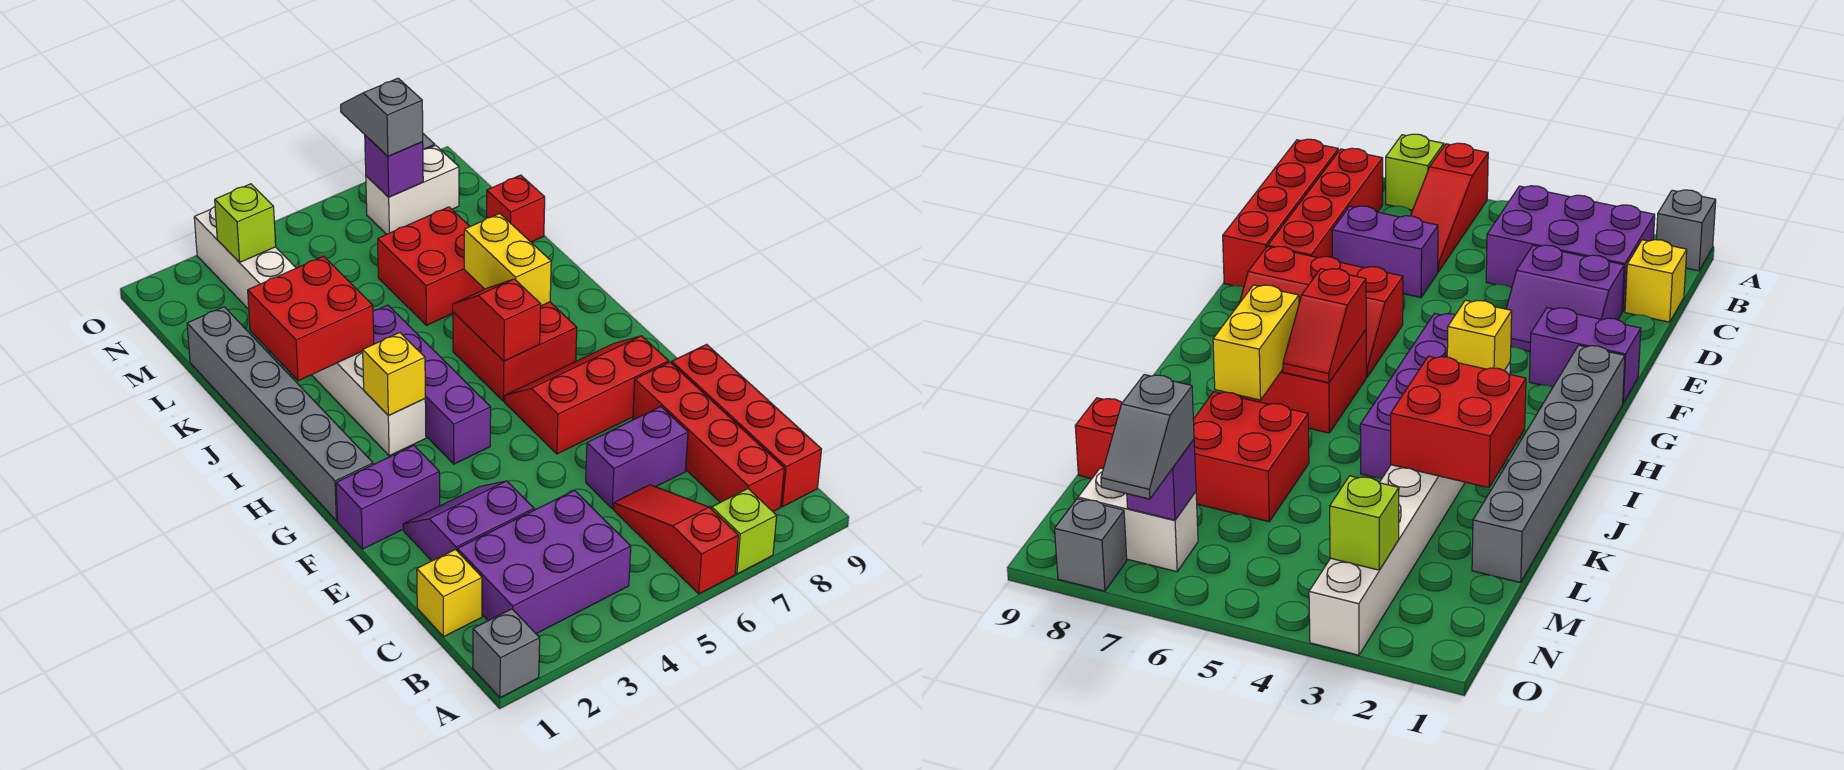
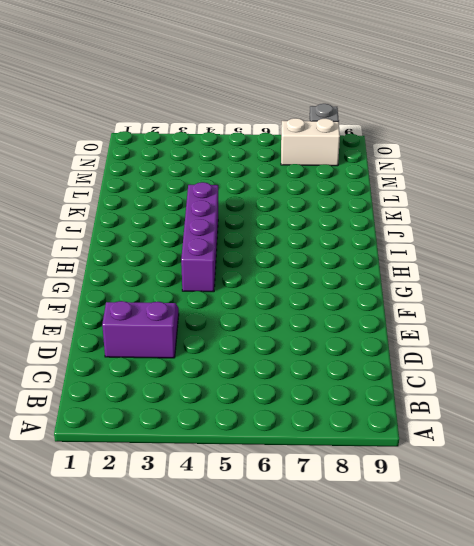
none -> grey brick A1 level 1
none -> red slope A6:C6 level 1 top A
none -> lime brick A7 level 1

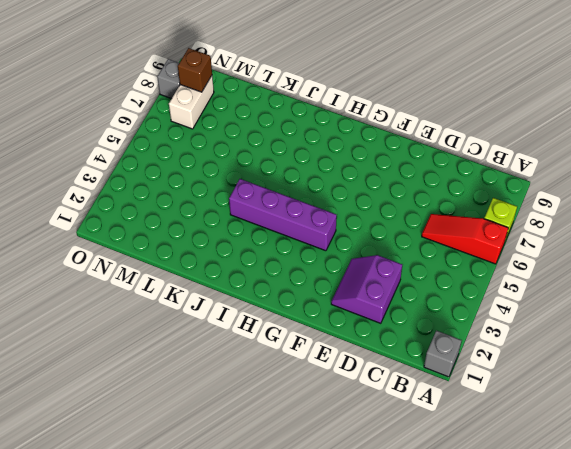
brown brick N8 level 2 -> none
none -> purple brick B2:C4 level 1
none -> red brick B8:E8 level 1
none -> red brick B9:E9 level 1

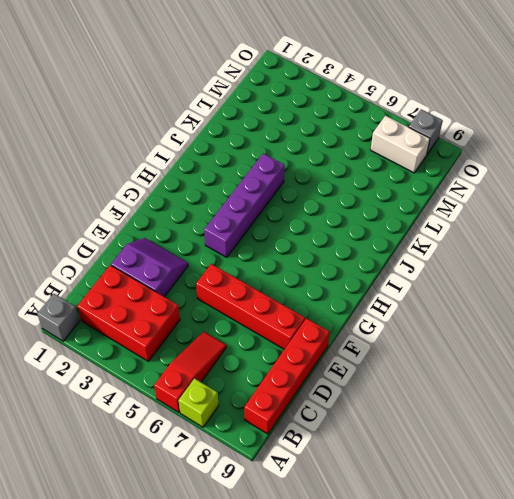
red brick B2:C4 level 1 -> purple brick B2:C4 level 1
red brick E5:E8 level 1 -> red brick B8:E8 level 1
none -> yellow brick C1 level 1
none -> purple brick D6:D7 level 1
none -> purple brick F1:F2 level 1

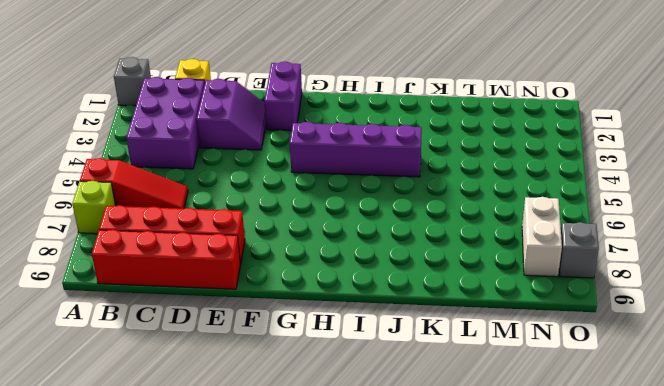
none -> purple brick D6:D7 level 1
none -> red slope F6:G8 level 1 top F
none -> grey brick G1:L1 level 1

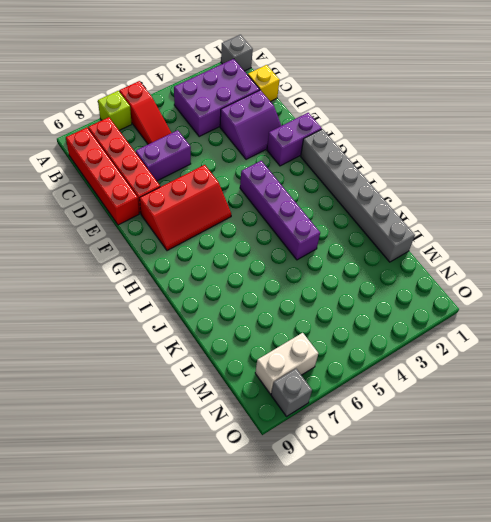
none -> white brick H3:O3 level 1
none -> red brick H6:I7 level 1
none -> red brick K6:L7 level 1

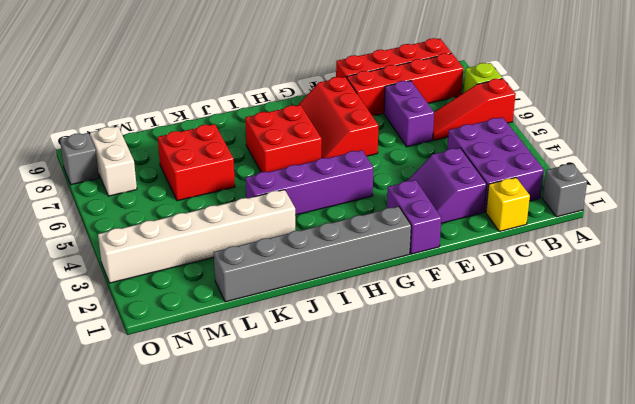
white brick J3:O3 level 1 -> white brick H3:O3 level 1
none -> red brick L9 level 1
none -> yellow brick H3 level 2
none -> red slope H6:I6 level 2 top H

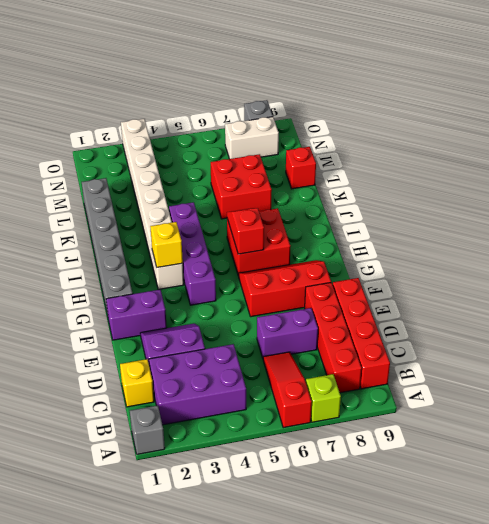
none -> yellow brick I7:J7 level 2
none -> red brick J2:K3 level 2
none -> lime brick N3 level 2

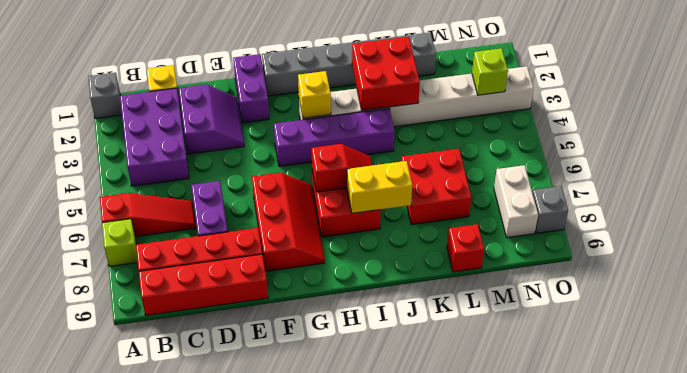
none -> purple brick N7 level 2
none -> grey slope N7:O7 level 3 top N

